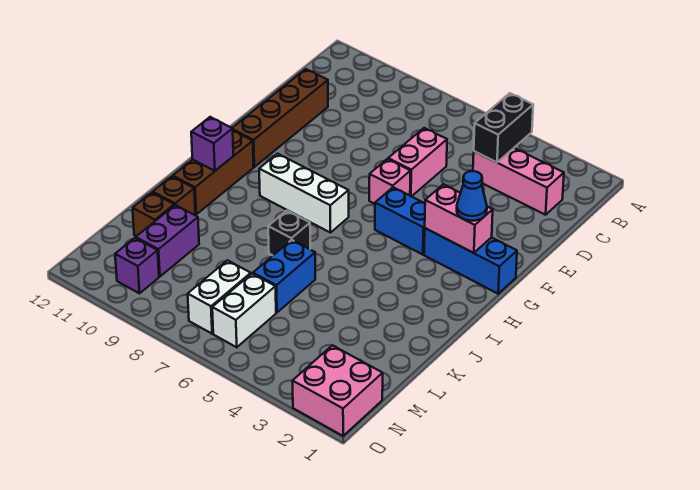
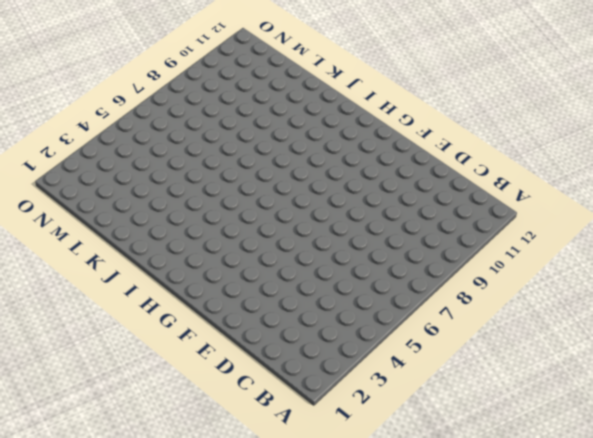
none -> pink brick C2:C4 level 1
none -> pink brick D6:E6 level 1
none -> brown brick D11:G11 level 1

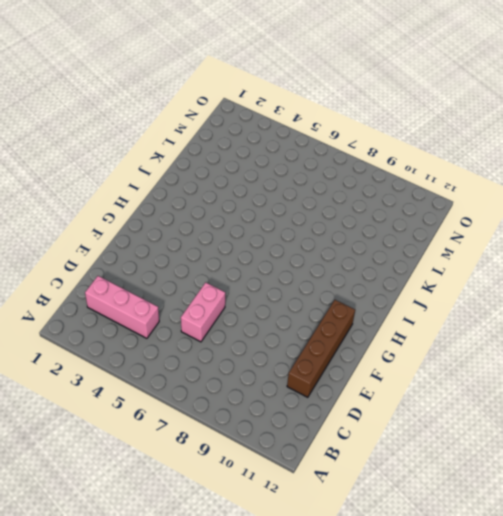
none -> pink brick F6 level 1
none -> blue brick G1:G3 level 1
none -> blue brick G4:G5 level 1

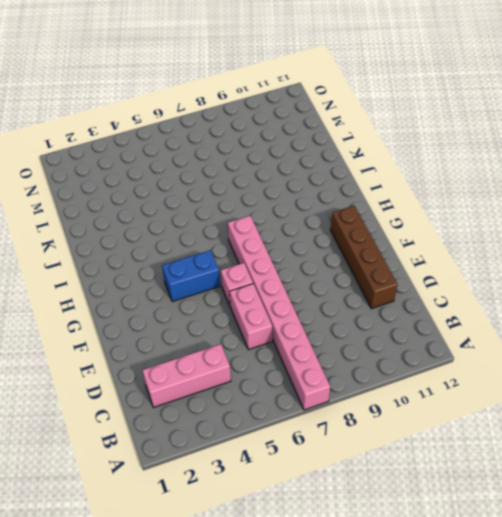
pink brick A7:H7 level 1 -> white brick H7:H9 level 1
none -> blue brick G1:G3 level 1
none -> brown brick H11:J11 level 1
none -> black brick J7 level 1

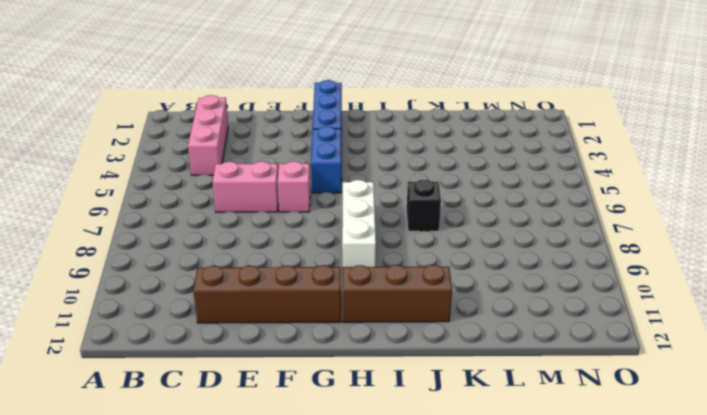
none -> blue brick K6:L6 level 1
none -> brown brick K11 level 1
none -> purple brick L10:M10 level 1

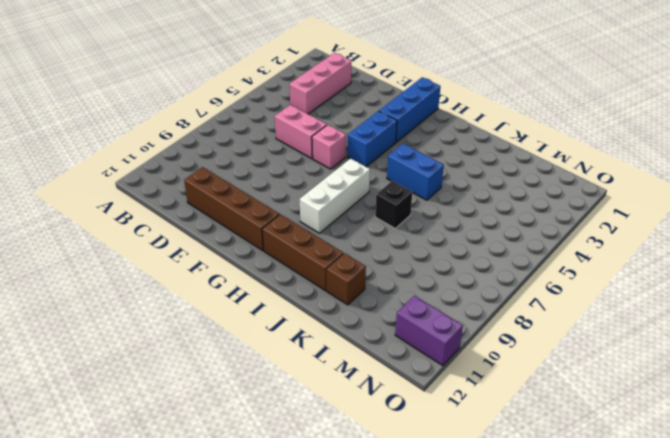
blue brick I5:J5 level 1 -> blue brick K6:L6 level 1
purple brick N11:O11 level 1 -> purple brick L10:M10 level 1
none -> brown brick L11 level 1
none -> white brick M6:N6 level 1
none -> white brick M7:N7 level 1

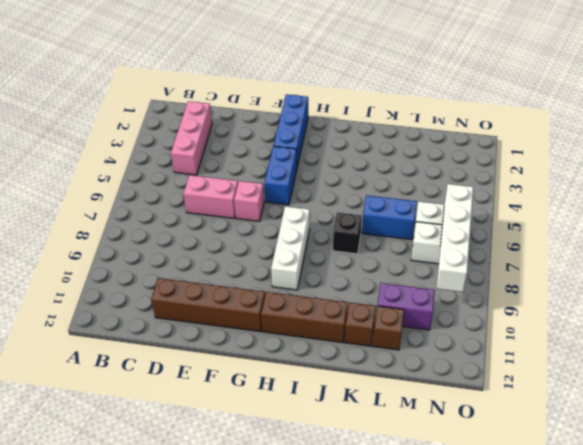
white brick N6:N9 level 2 -> none
none -> pink brick N1:O2 level 1
none -> purple brick N10 level 1
none -> black brick B4:C4 level 2

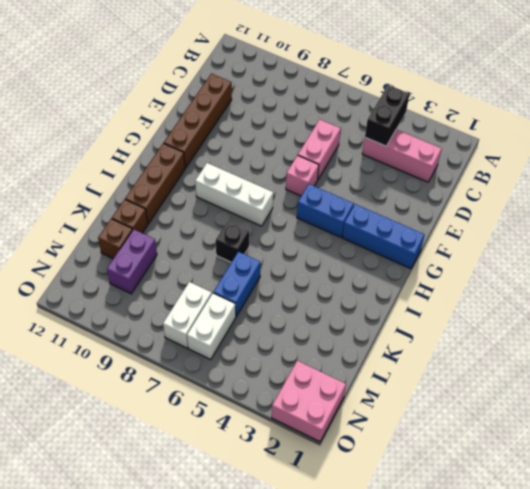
none -> purple brick N10 level 1
none -> pink brick G2:G3 level 2
none -> purple brick I11 level 2

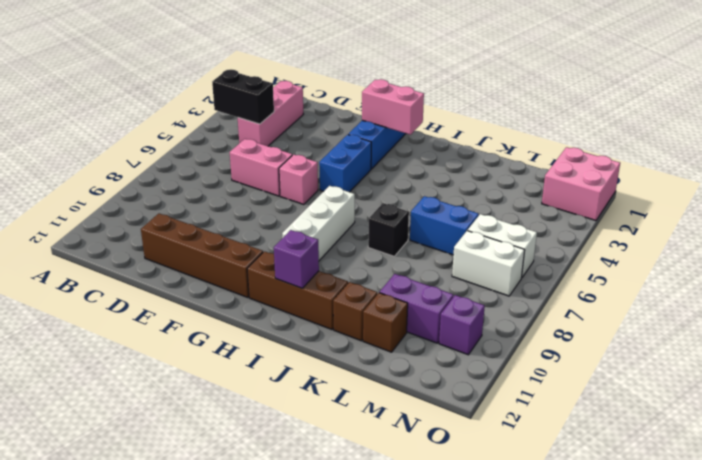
pink brick G2:H2 level 2 -> pink brick G2:G3 level 2
none -> blue cone G2 level 3

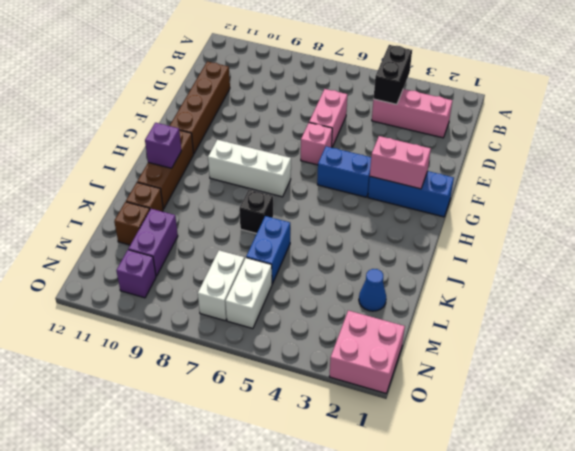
blue cone L2 level 1 -> blue cone G2 level 3

